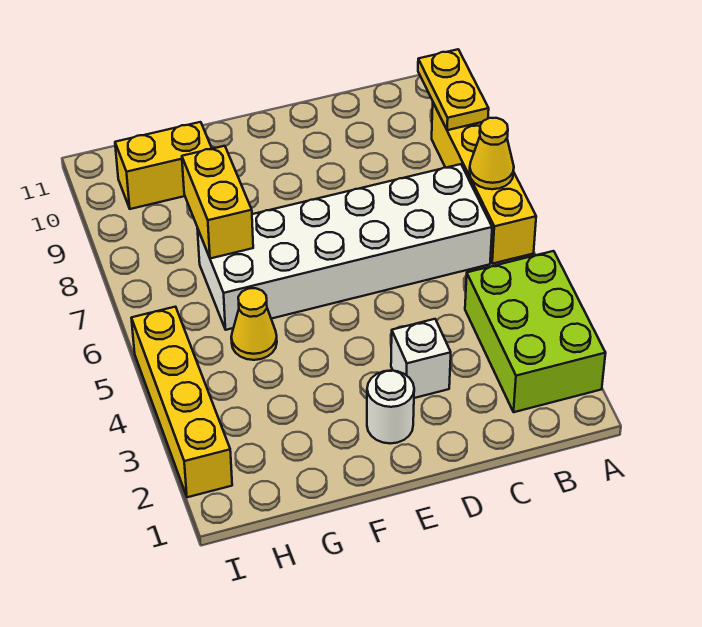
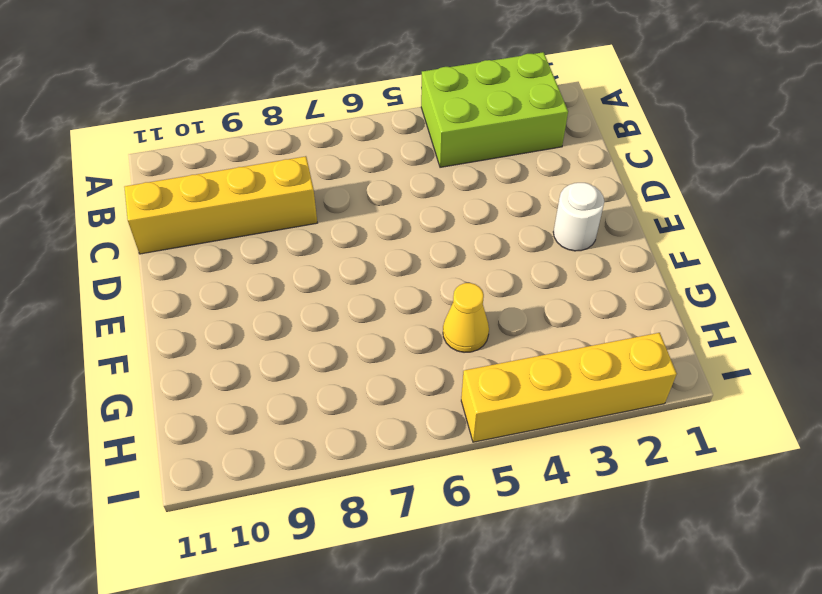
yellow brick C8:C11 level 1 -> yellow brick A6:A9 level 1
none -> white brick B6:G7 level 1
none -> white brick D3 level 1

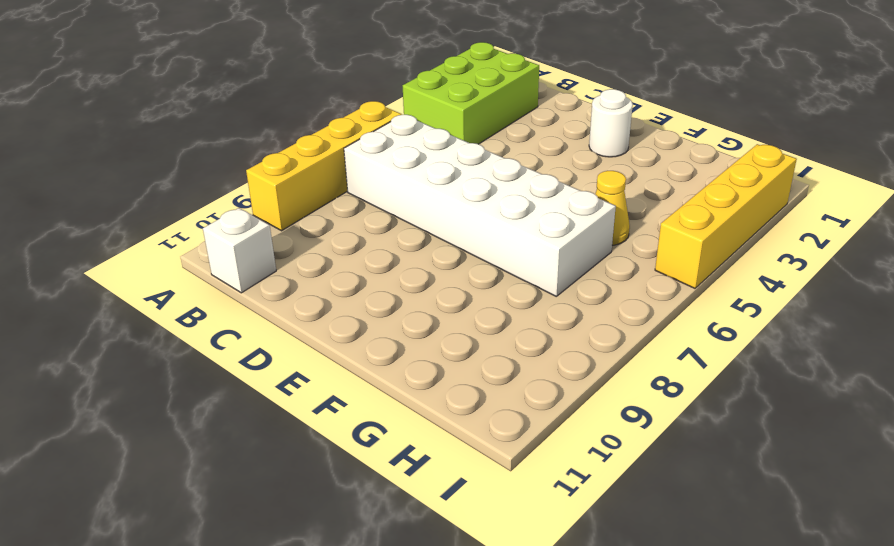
white brick B11 level 1 -> white brick D3 level 1
none -> yellow brick G10:H10 level 1
none -> yellow cone A7 level 2

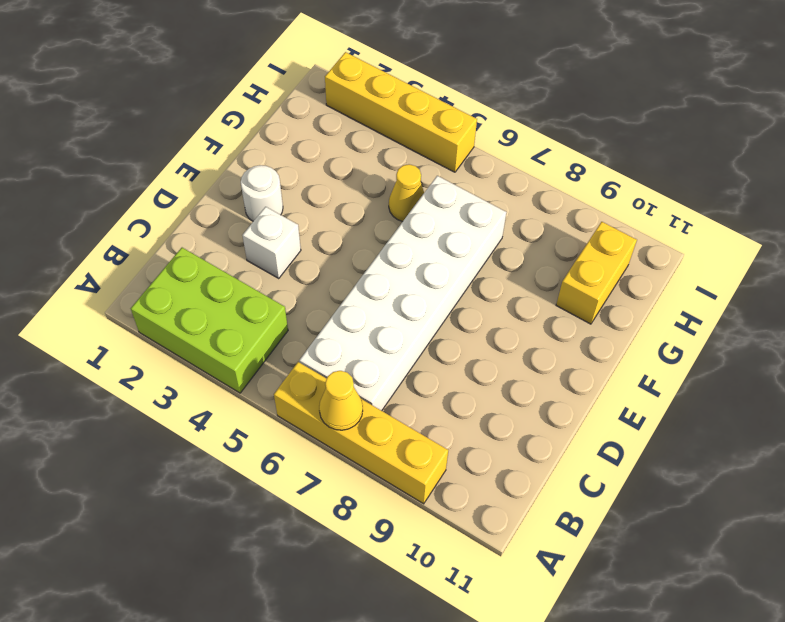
none -> yellow plate A9:A10 level 2
none -> yellow brick G7:G8 level 2

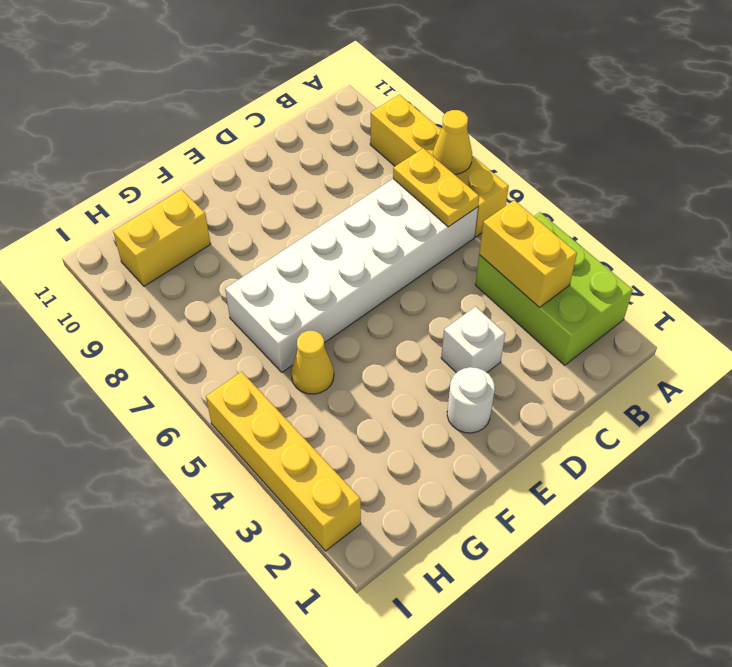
yellow brick B3:B4 level 2 -> yellow brick G7:G8 level 2
yellow plate B6:B7 level 2 -> yellow plate A9:A10 level 2

